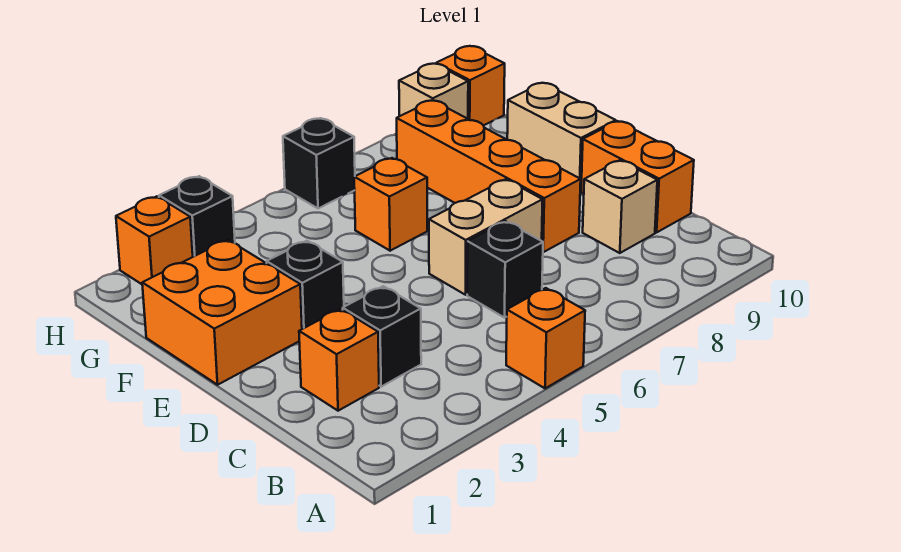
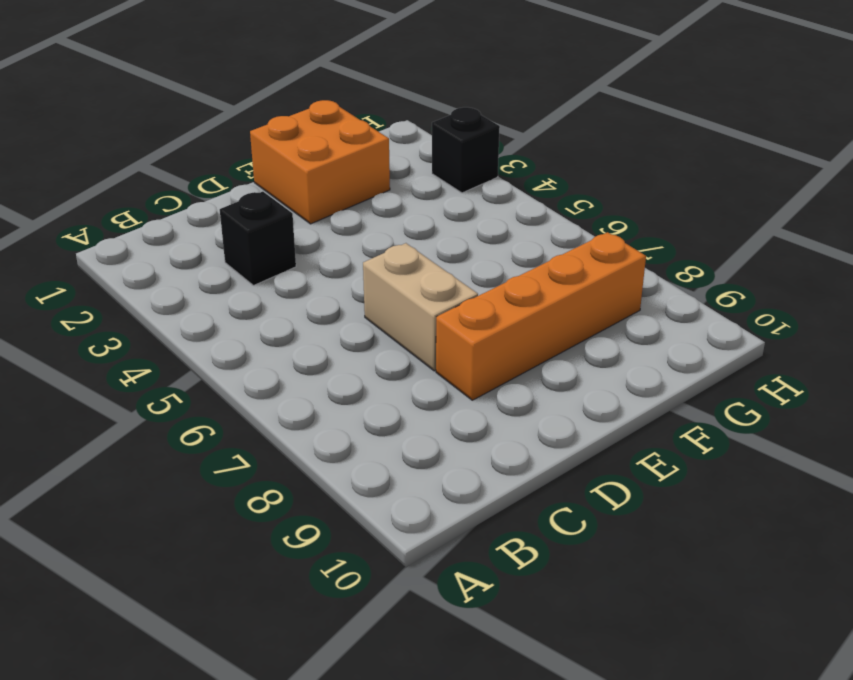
none -> orange brick A5 level 1
none -> orange brick C2 level 1
none -> black brick C6 level 1

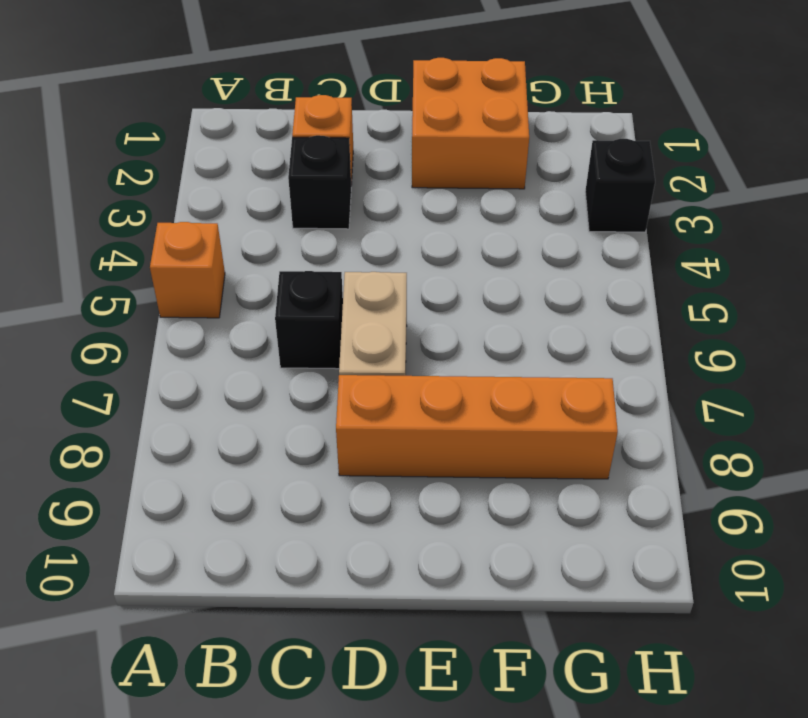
none -> tan brick C9 level 1
none -> orange brick C10:D10 level 1
none -> black brick E3 level 1

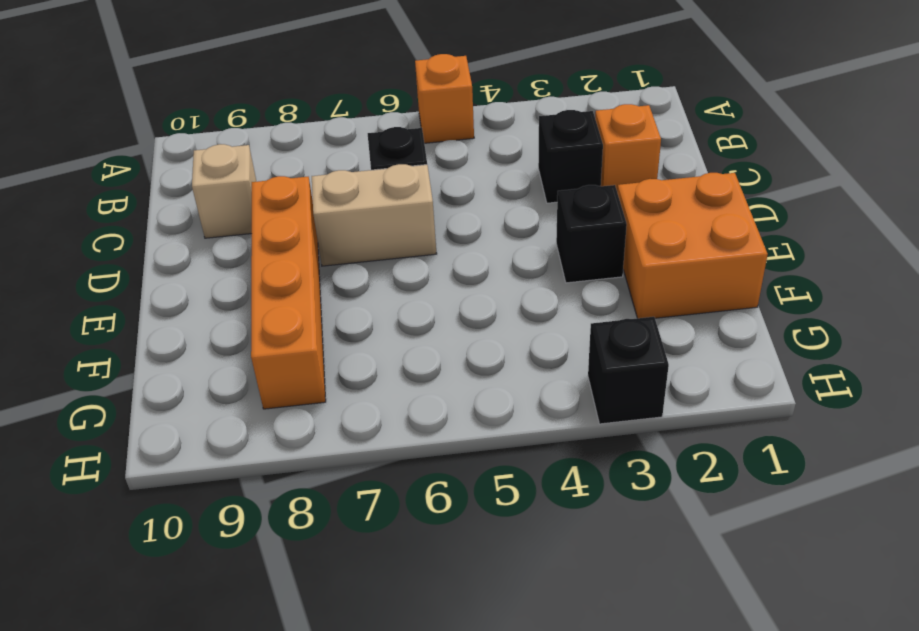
none -> orange brick C10:D10 level 1
none -> tan brick E10:F10 level 1
none -> orange brick F6 level 1

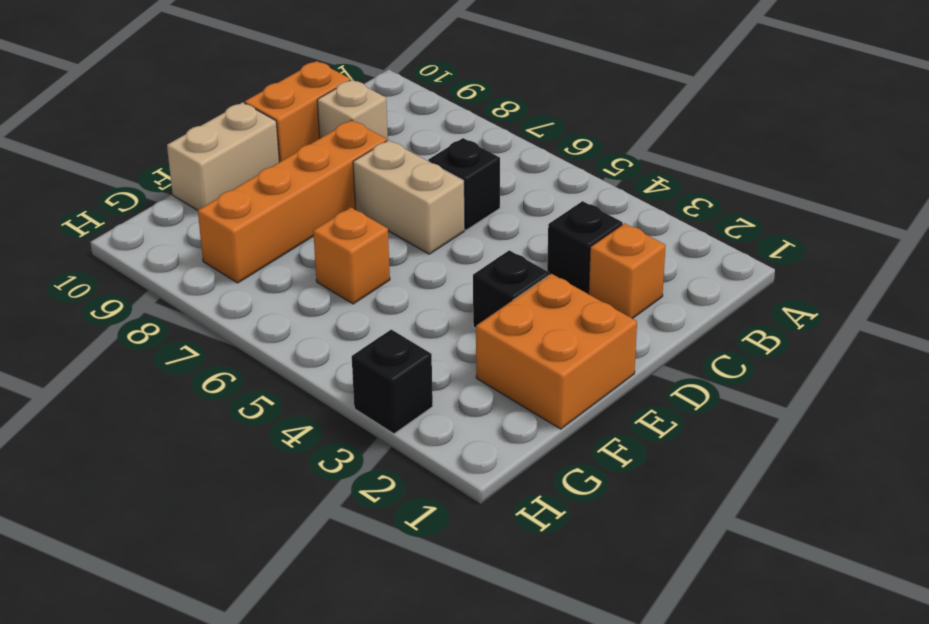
none -> orange brick A5 level 1
none -> orange brick H2 level 1
none -> black brick H6 level 1

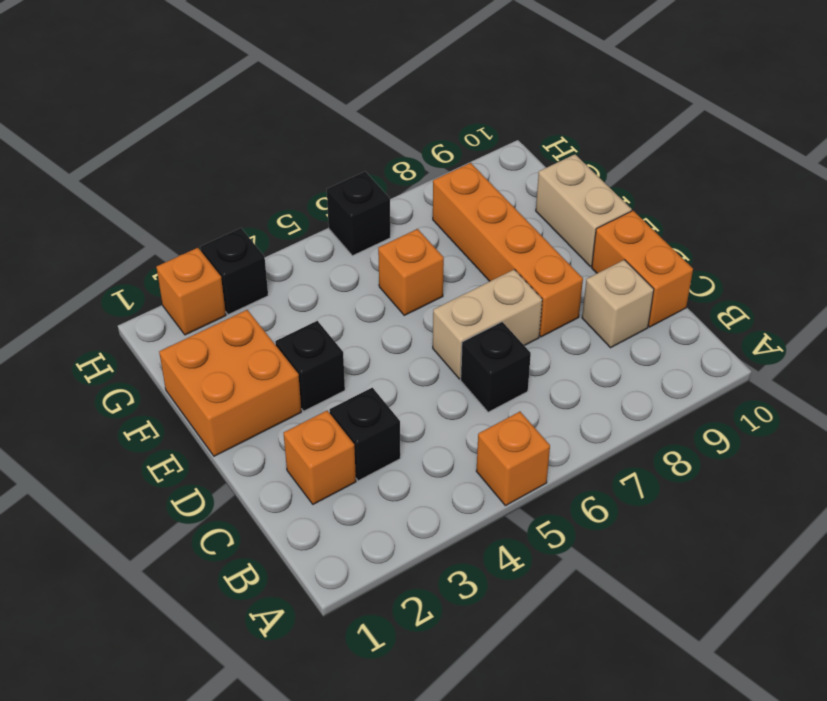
none -> tan brick H9 level 1
none -> orange brick H10 level 1

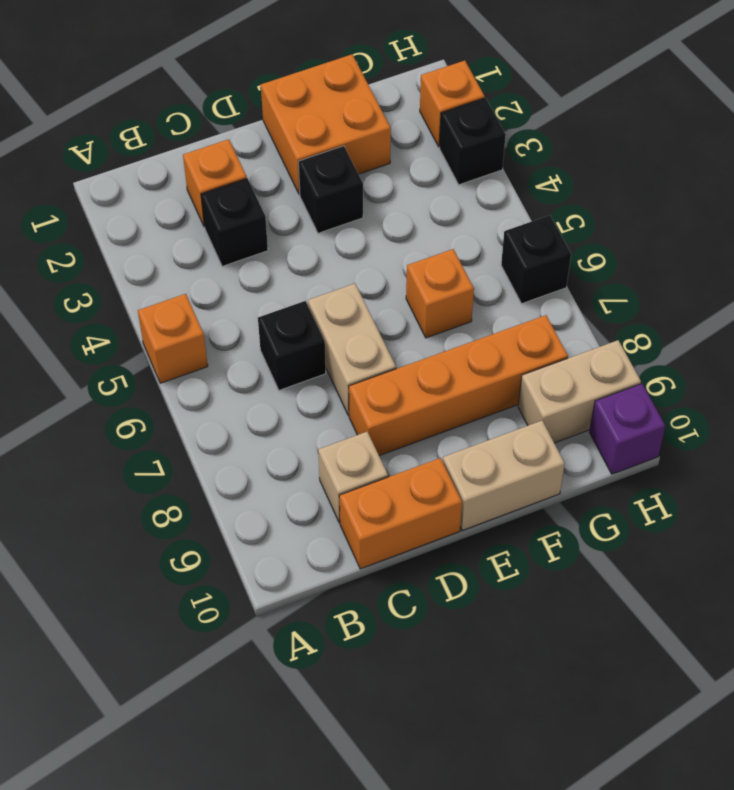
tan brick G9:H9 level 1 -> tan brick H9 level 1
purple brick H10 level 1 -> orange brick H10 level 1

